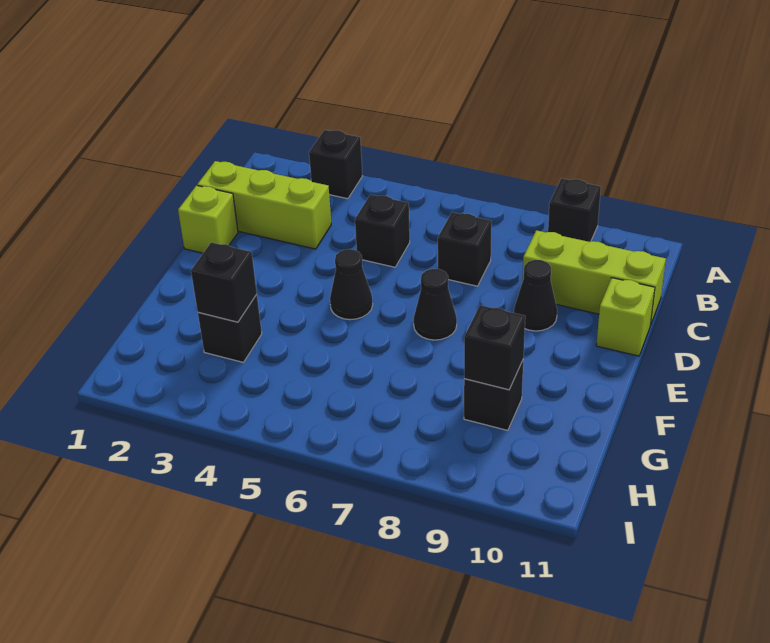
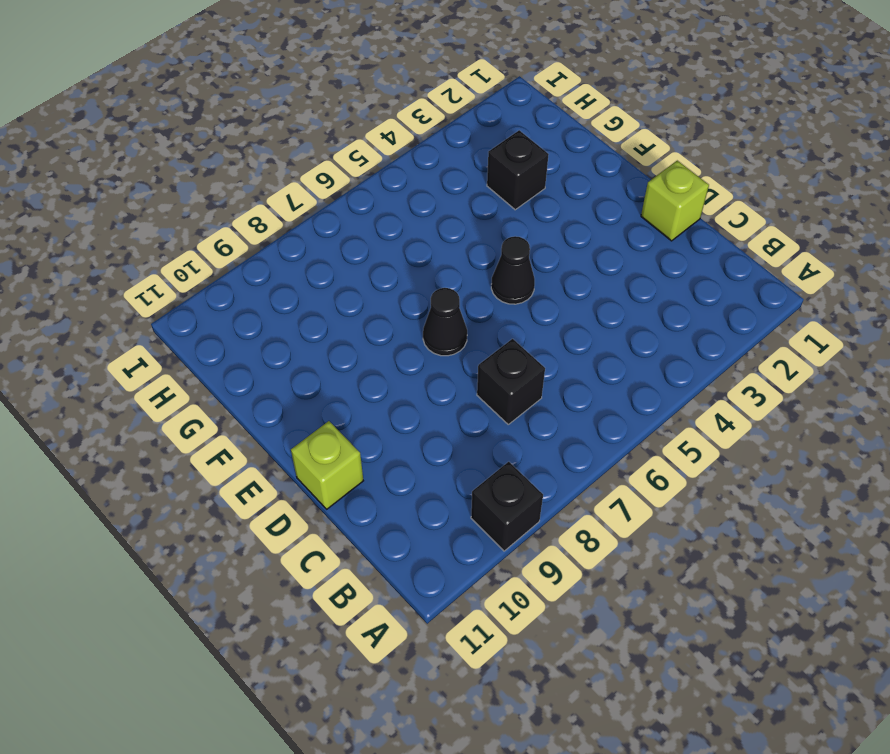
none -> black brick A3 level 1
none -> lime brick C1:C3 level 1
none -> black brick C5 level 1

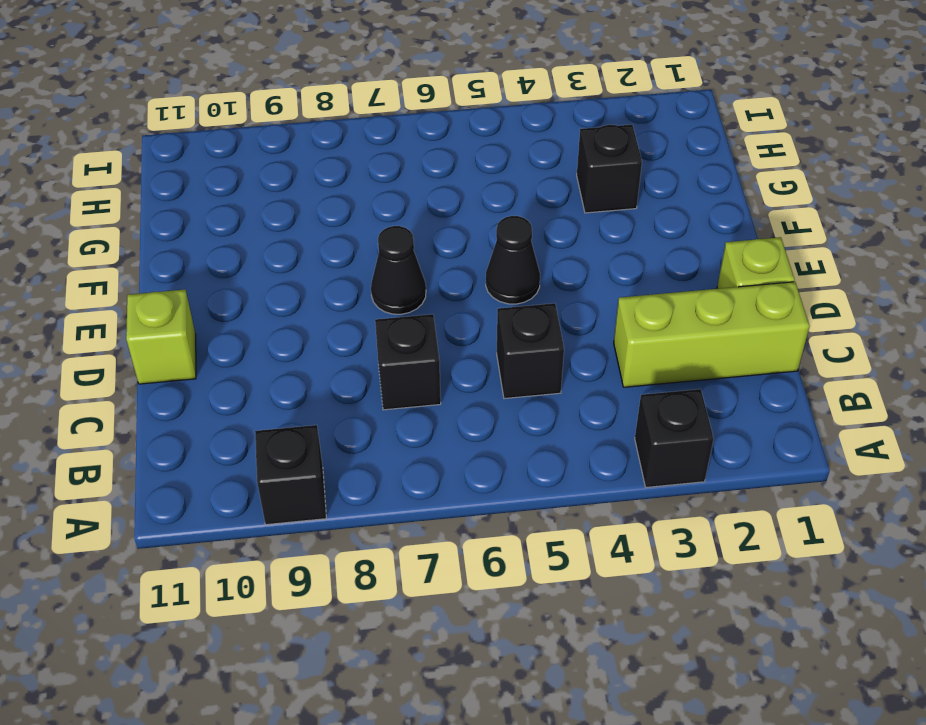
none -> lime brick C9:C11 level 1
none -> black cone D9 level 1
none -> black brick G9 level 1

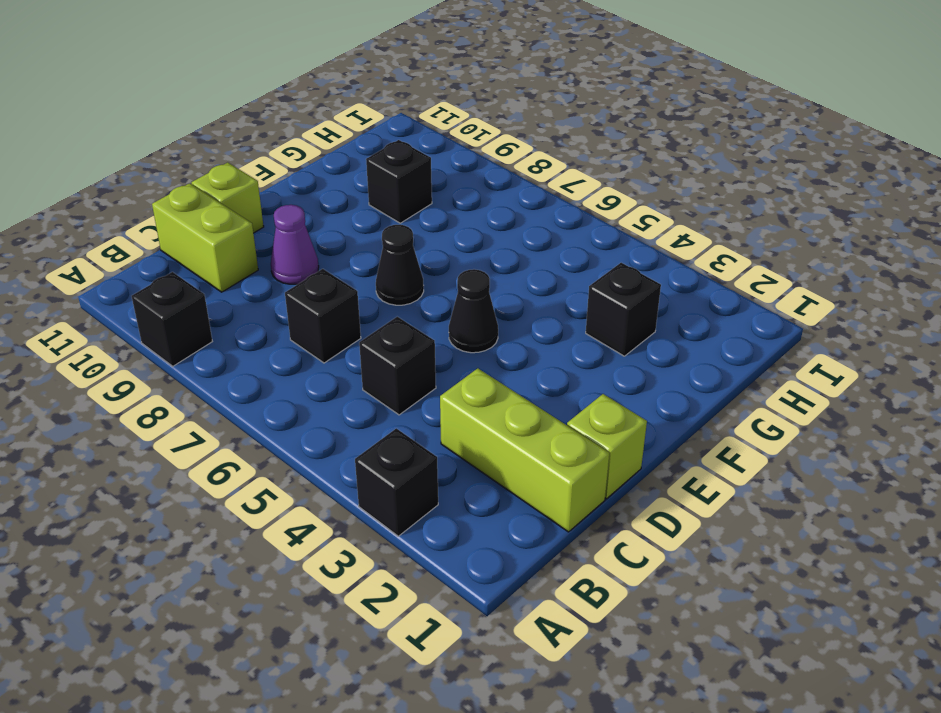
lime brick C10:C11 level 1 -> lime brick C9:C11 level 1
purple cone D9 level 1 -> black cone D9 level 1
none -> black brick G3 level 2
none -> black brick G9 level 2

